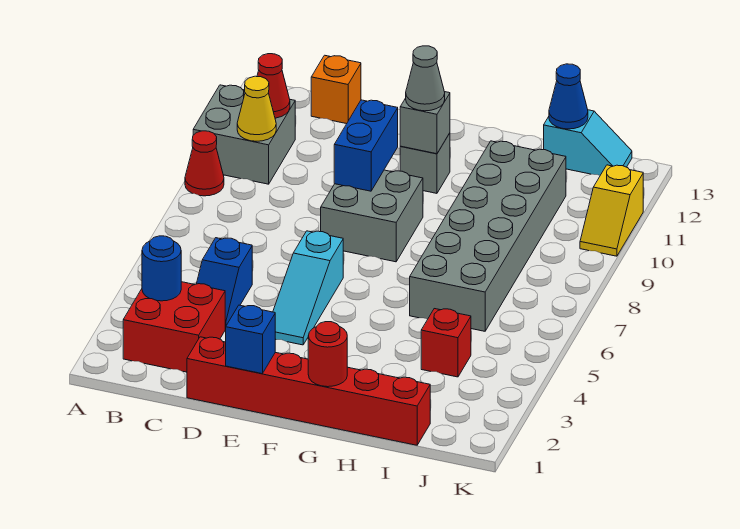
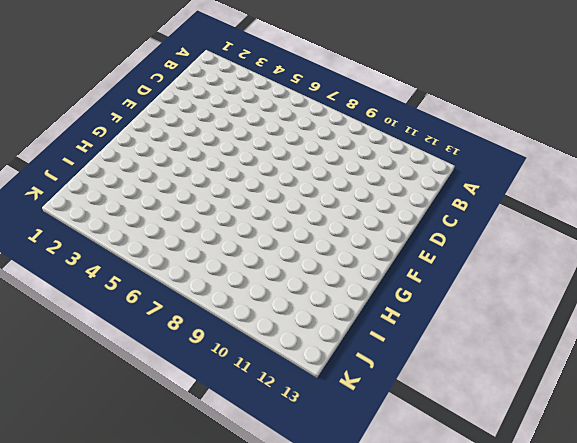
none -> red cone A9 level 1
none -> grey brick A10:B11 level 1
none -> red brick B2:C3 level 1

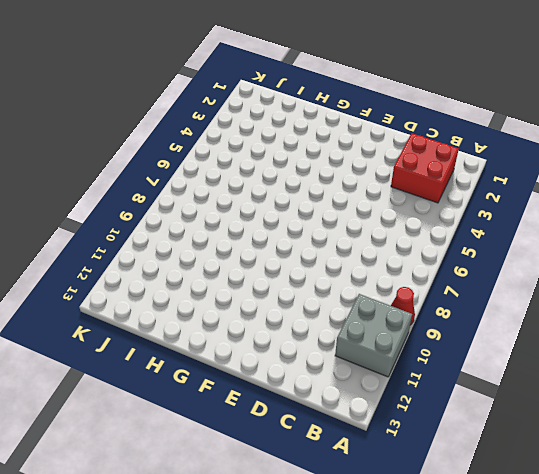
none -> blue slope C4:C5 level 1 top 5
none -> orange brick C13 level 1
none -> red brick D1:I1 level 1

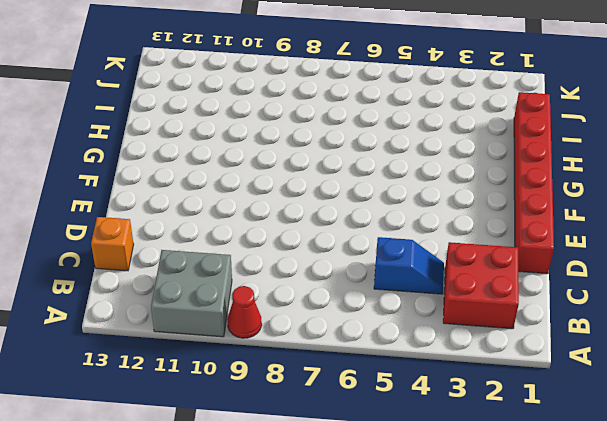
none -> cyan slope E4:E6 level 1 top 6
none -> grey brick E8:F9 level 1
none -> grey brick F11 level 1

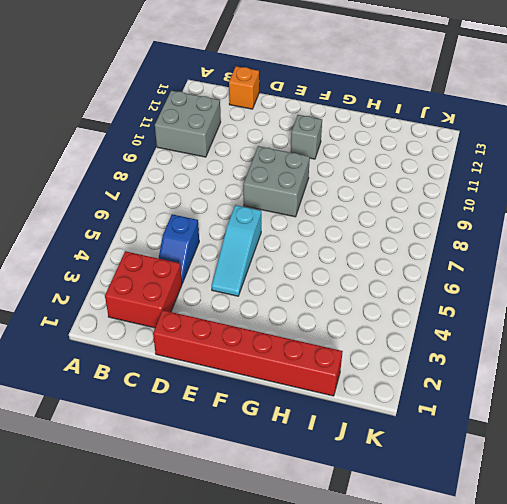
none -> red cone A9 level 1
none -> grey brick H6:I11 level 1
none -> red brick I4 level 1

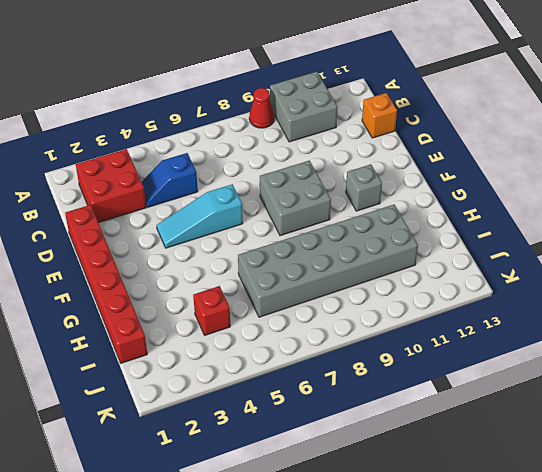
none -> cyan slope I13:J13 level 1 top I
none -> yellow slope K10:K11 level 1 top 11
none -> blue round brick B3 level 2

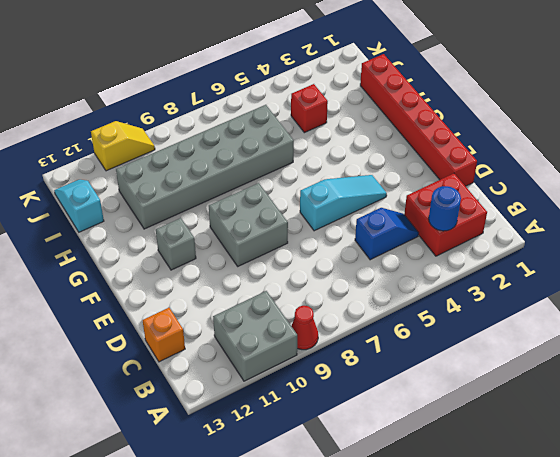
none -> yellow cone B10 level 2
none -> red cone B11 level 2
none -> blue brick E1 level 2

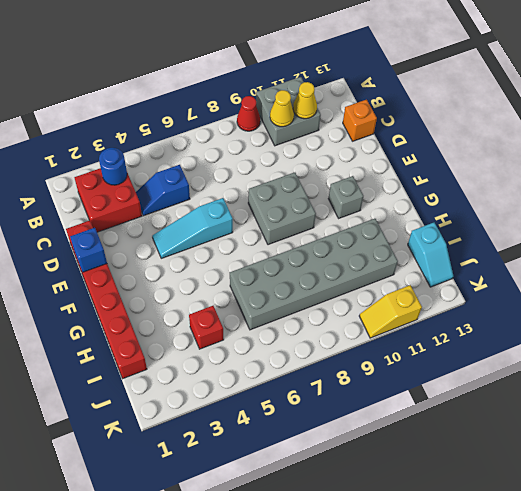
yellow cone B11 level 2 -> red cone B11 level 2
none -> blue brick E9:E10 level 2
none -> grey brick F11 level 2
none -> red round brick G1 level 2

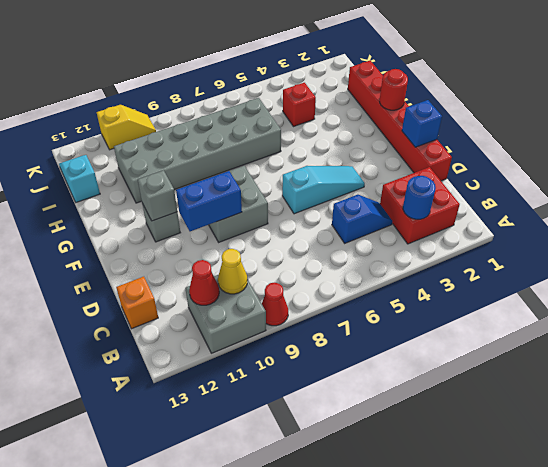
none -> blue cone I13 level 2
none -> grey cone F11 level 3

